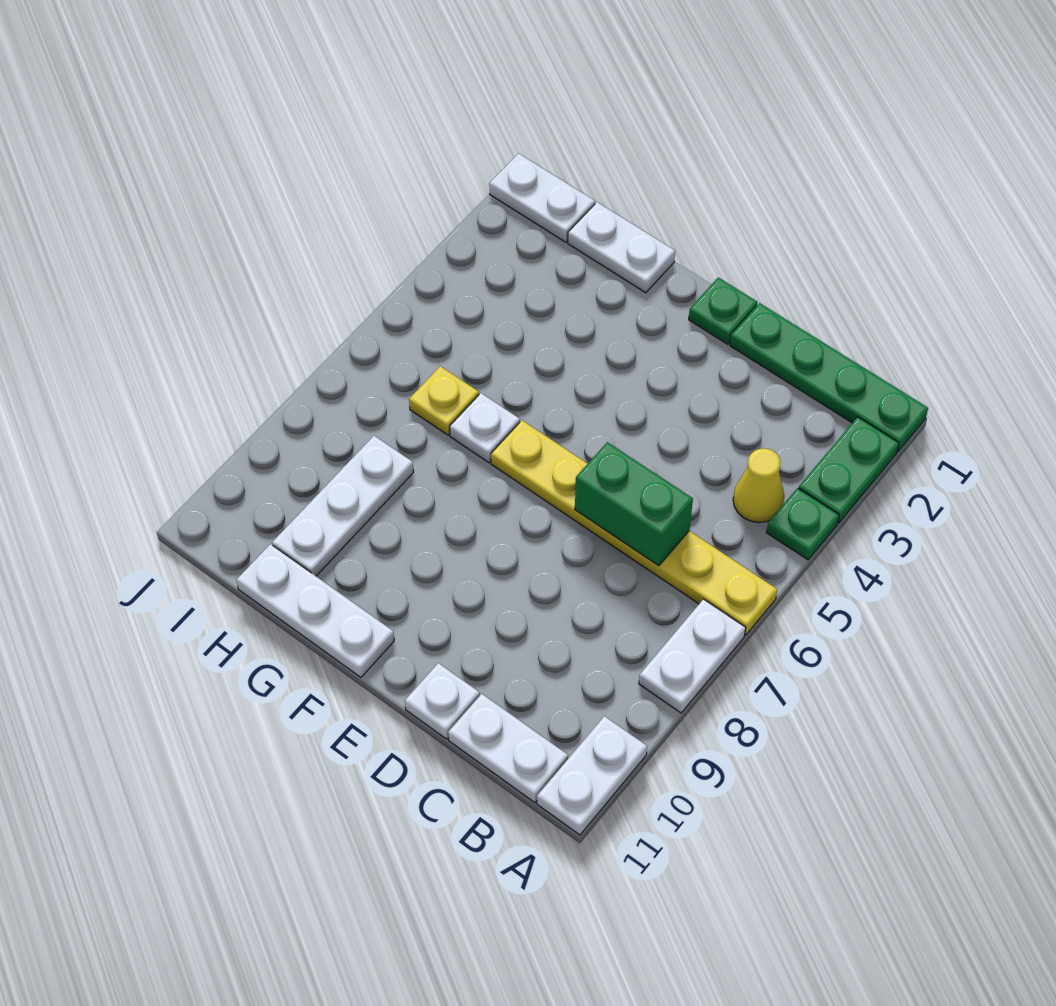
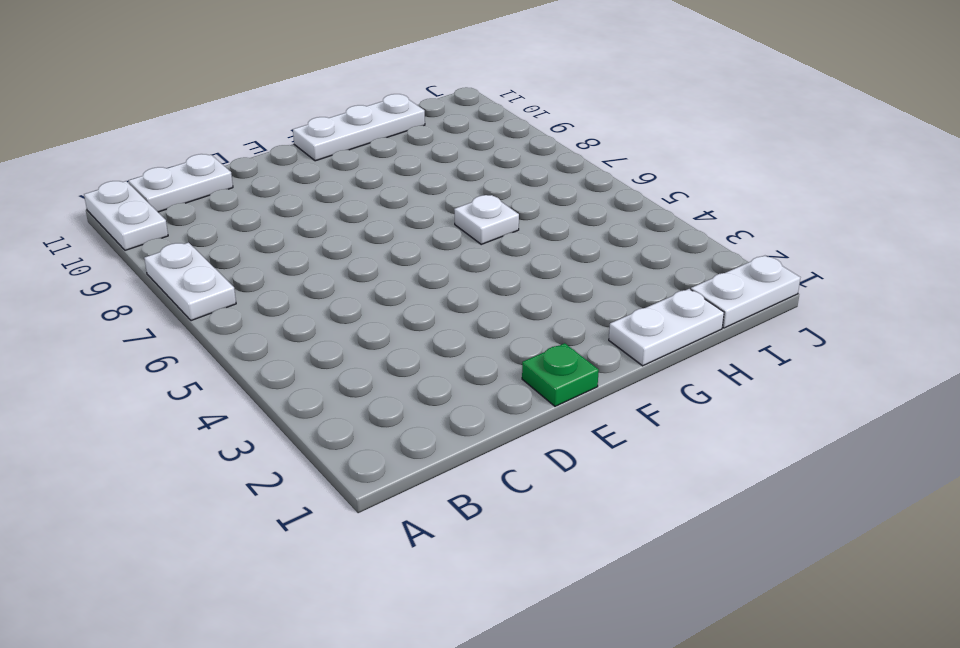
none -> green plate A1:D1 level 1
none -> green plate A2:A3 level 1
none -> green plate A4 level 1

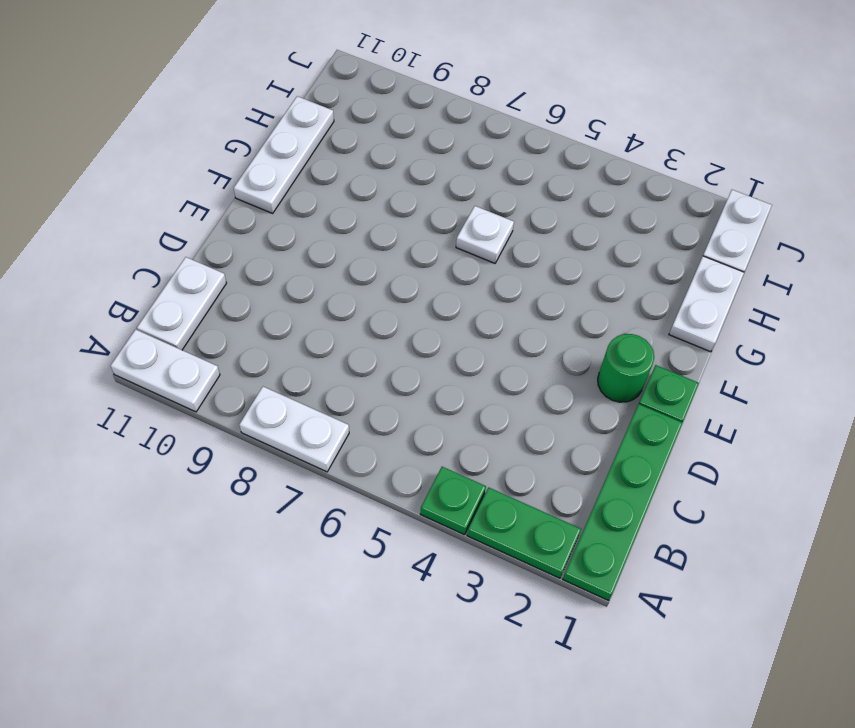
green round brick E2 level 1 -> none
none -> yellow plate A6:F6 level 1
none -> yellow cone B4 level 1
none -> white plate D11 level 1

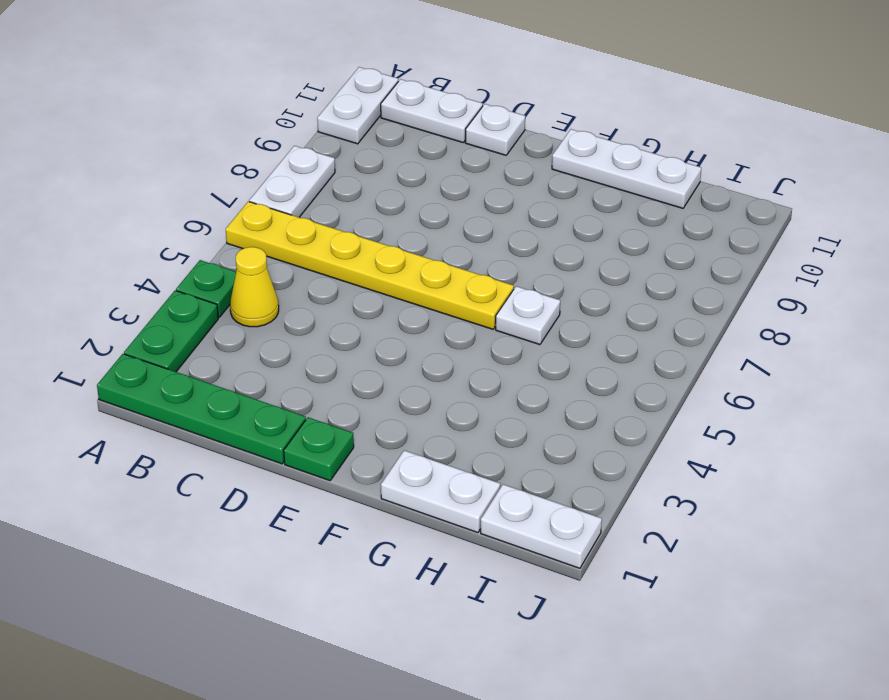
none -> yellow plate H6 level 1
none -> white plate H8:H10 level 1
none -> green brick C6:D6 level 2

